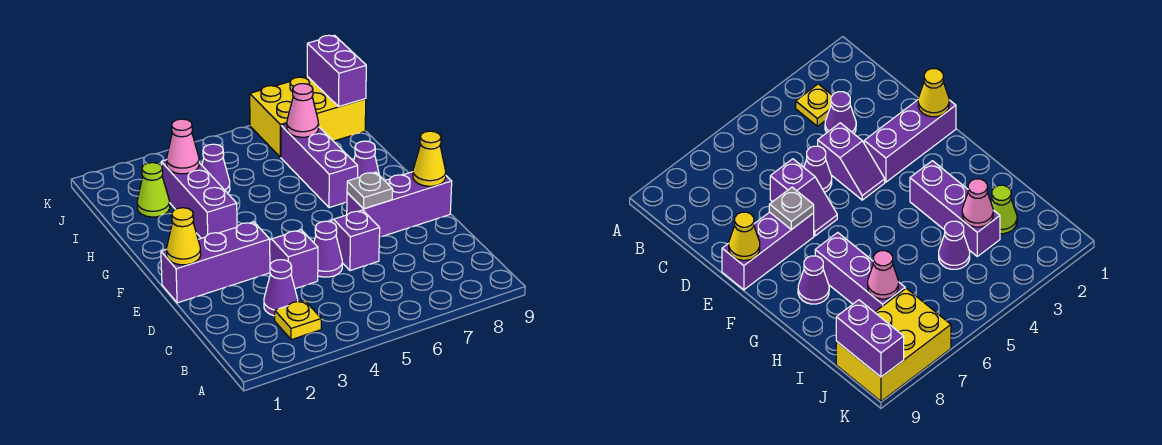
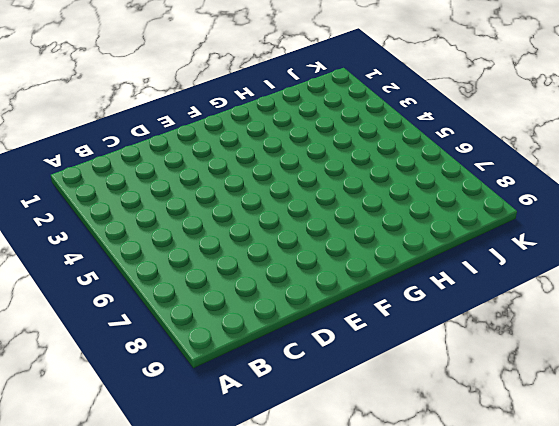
none -> yellow plate B3 level 1
none -> purple cone C3 level 1
none -> purple slope D4:E4 level 1 top D

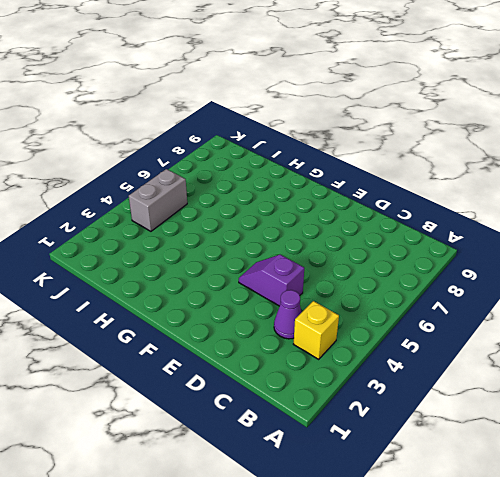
yellow brick B3 level 1 -> yellow plate B3 level 1
grey brick J4:J5 level 1 -> none
none -> purple cone D5 level 1
none -> purple slope D6:E6 level 1 top D
none -> purple brick E1:E3 level 1

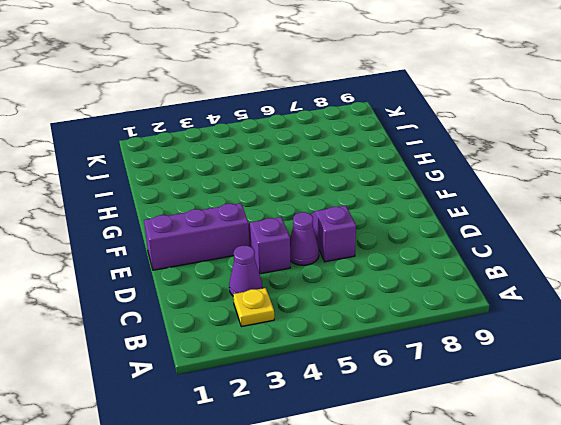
none -> purple brick E7:E9 level 1
none -> purple brick G3:I3 level 1
none -> purple brick G7:I7 level 1

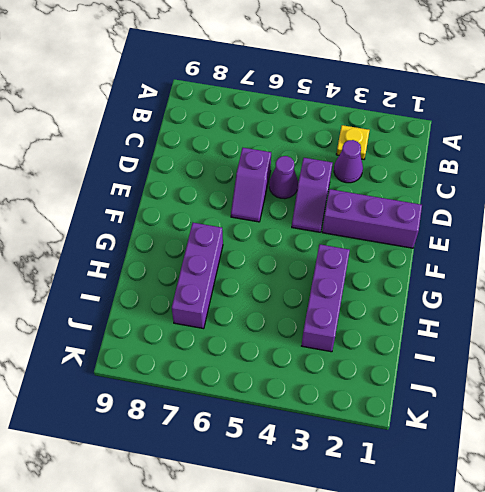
none -> purple brick E7:E9 level 1
none -> purple cone G8 level 1
none -> lime cone I2 level 1

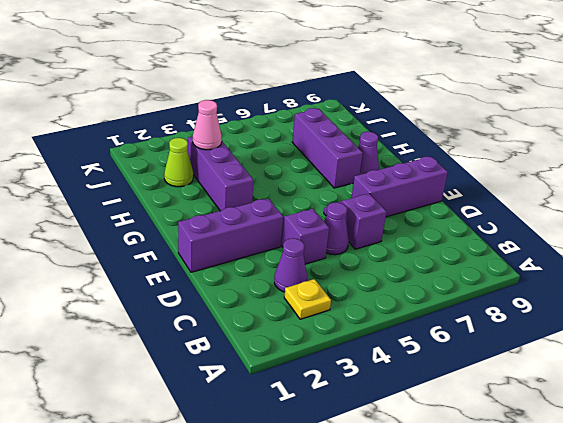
none -> purple cone I4 level 1
none -> yellow brick J7:K9 level 1
none -> yellow cone E1 level 2

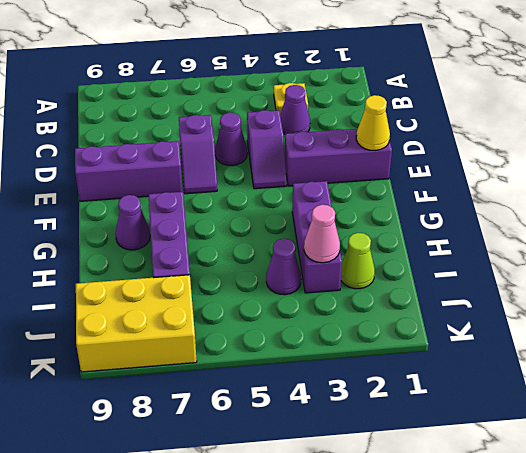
none -> grey plate E7 level 2
none -> yellow cone E9 level 2
none -> pink cone I7 level 2

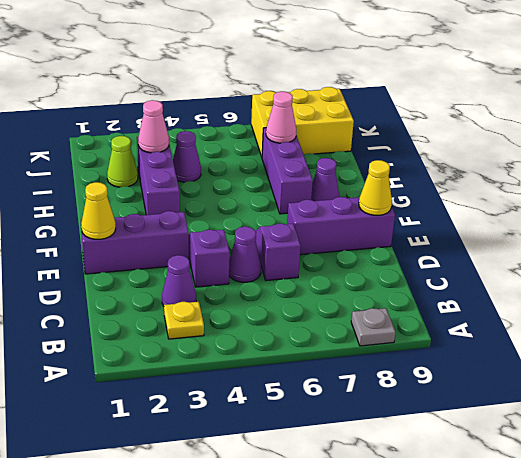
grey plate A8 level 1 -> grey plate E7 level 2
none -> purple brick J9:K9 level 2

